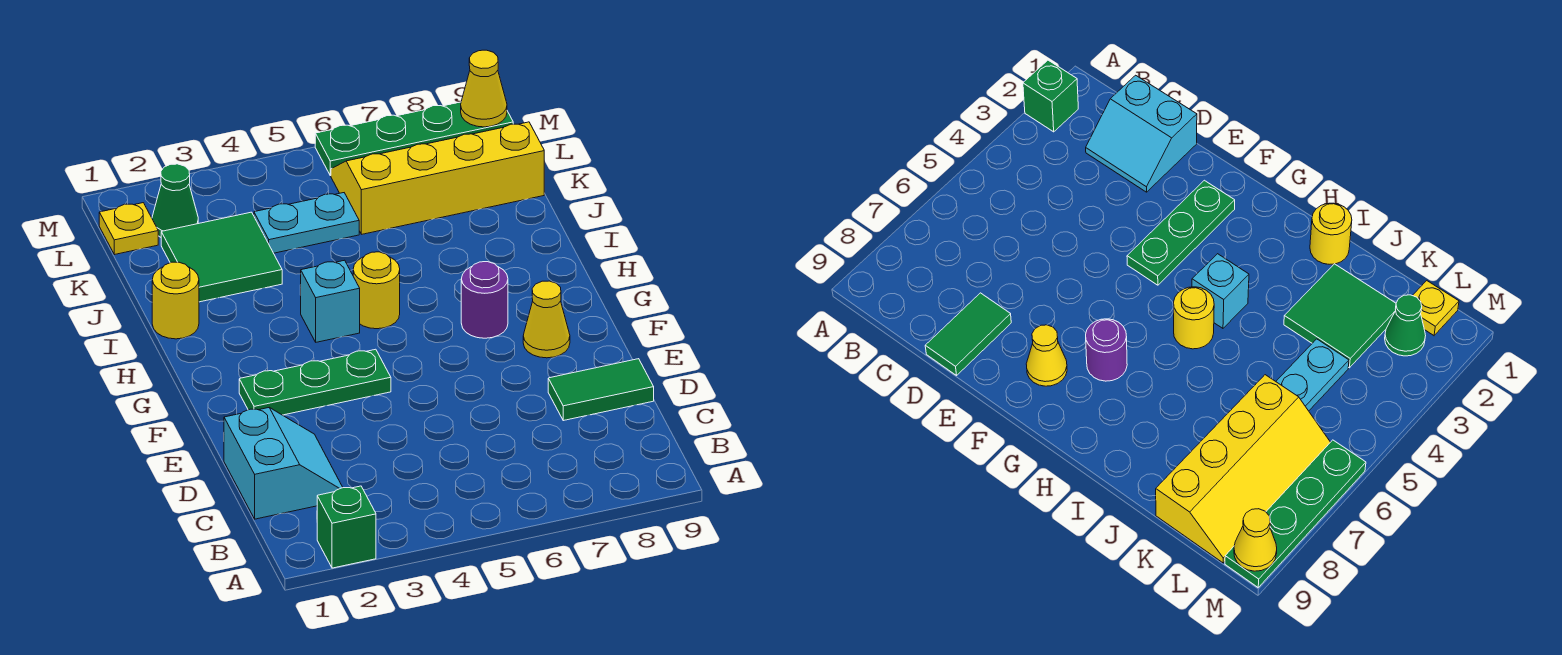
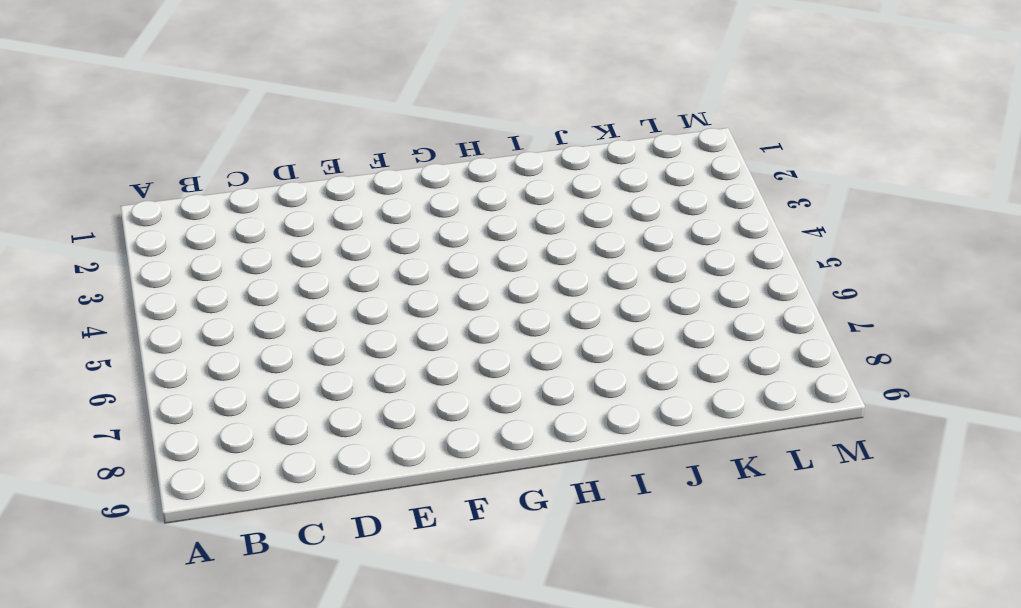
none -> green brick A2 level 1
none -> cyan slope C1:D2 level 1 top 1
none -> green tile D8:D9 level 1

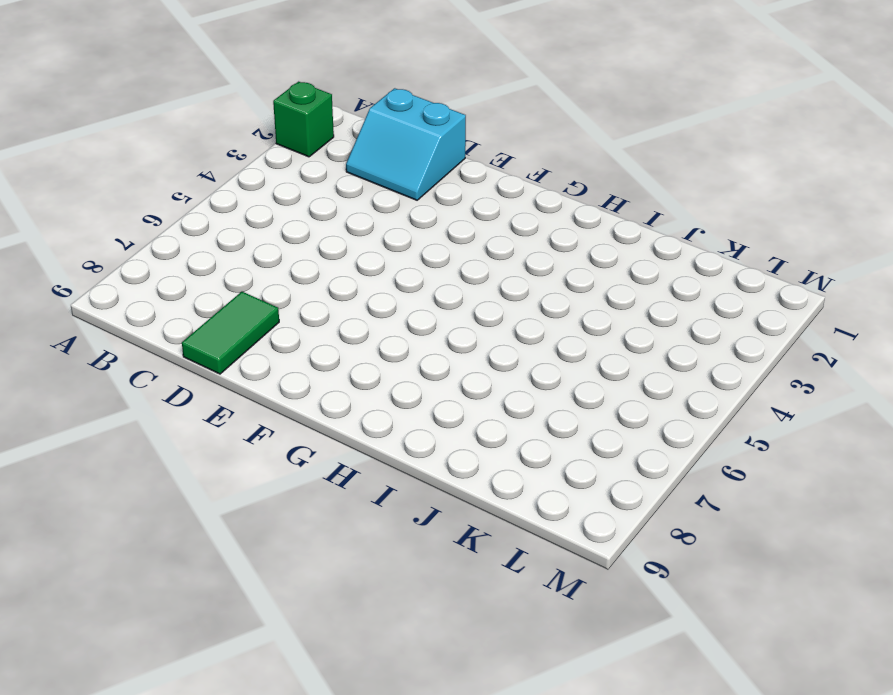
none -> green plate F2:F4 level 1
none -> yellow cone F8 level 1
none -> purple round brick G7 level 1

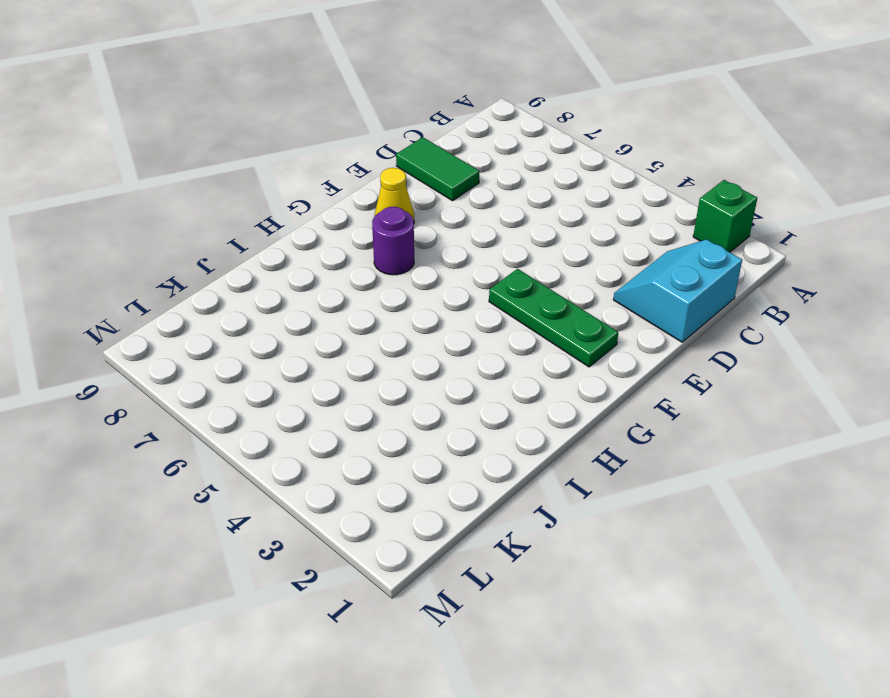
none -> cyan brick H4 level 1
none -> yellow round brick H5 level 1
none -> yellow round brick I1 level 1

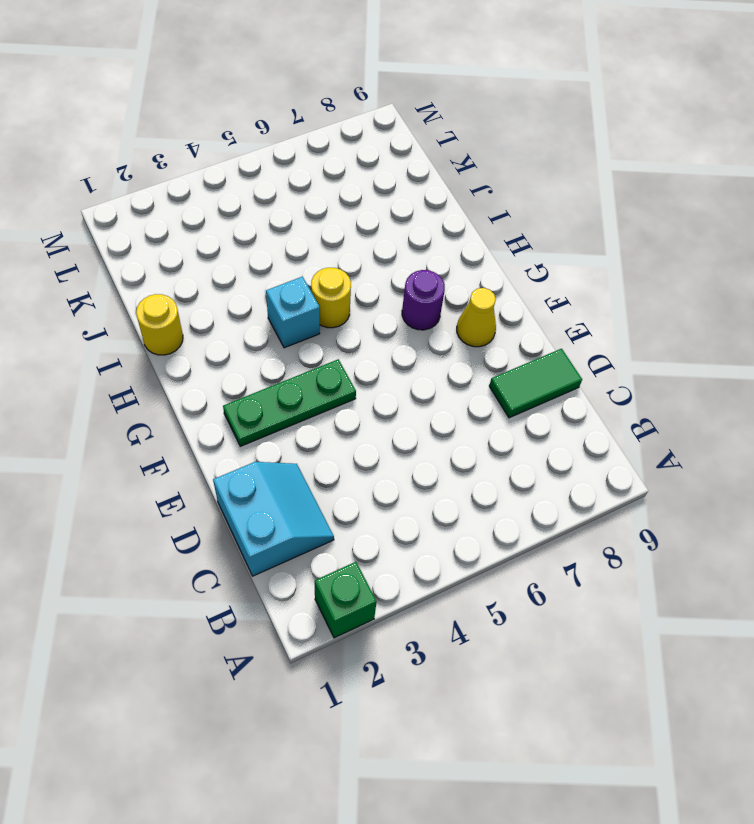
none -> green tile J2:K3 level 1
none -> cyan plate K4:K5 level 1
none -> yellow slope K6:L9 level 1 top K

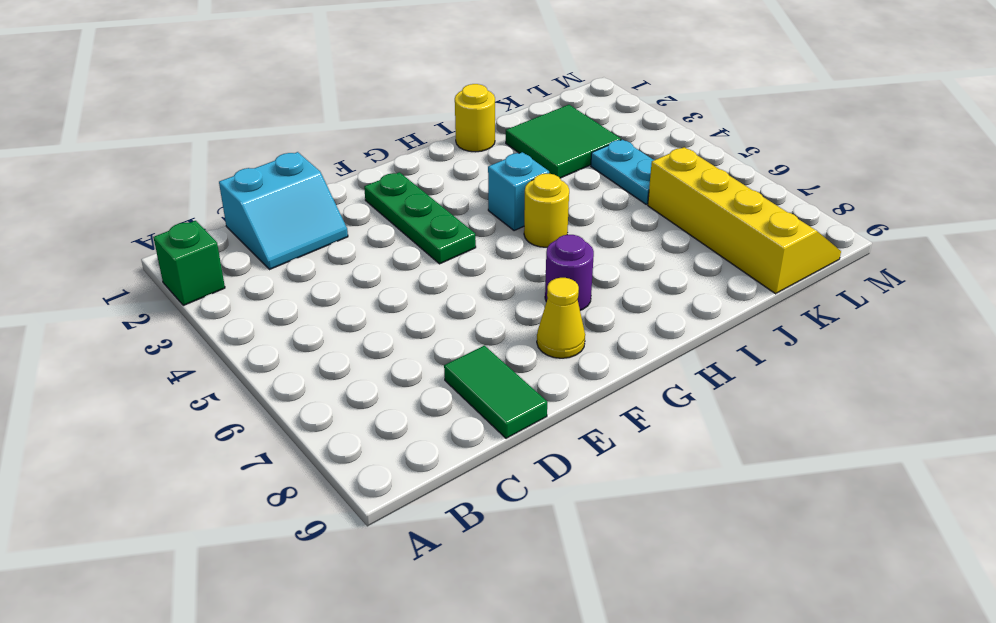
none -> yellow plate L1 level 1
none -> green cone L2 level 1
none -> green plate M6:M9 level 1

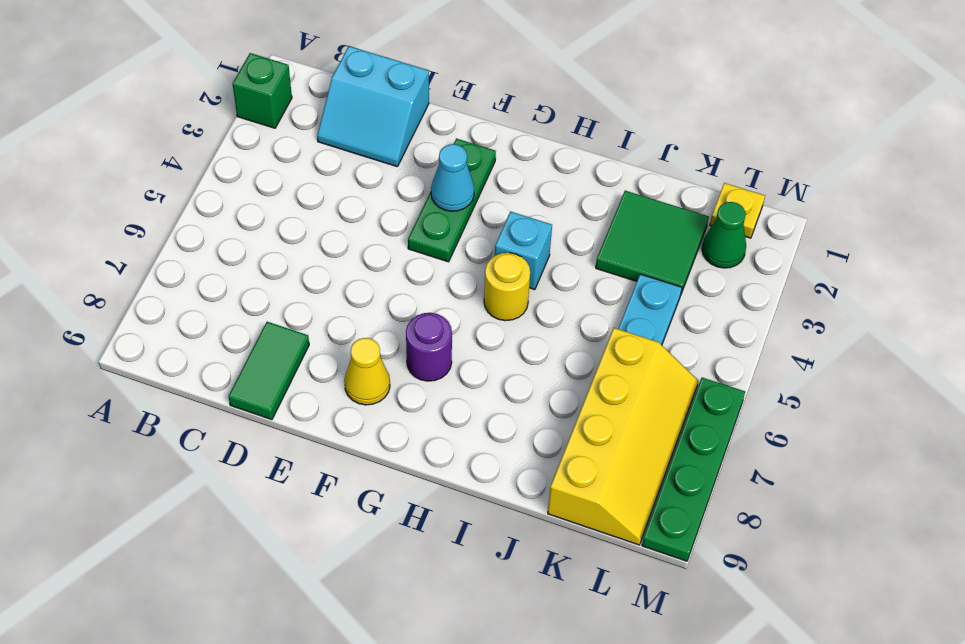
cyan cone F3 level 2 -> none
none -> yellow round brick I1 level 1
none -> yellow cone M9 level 2

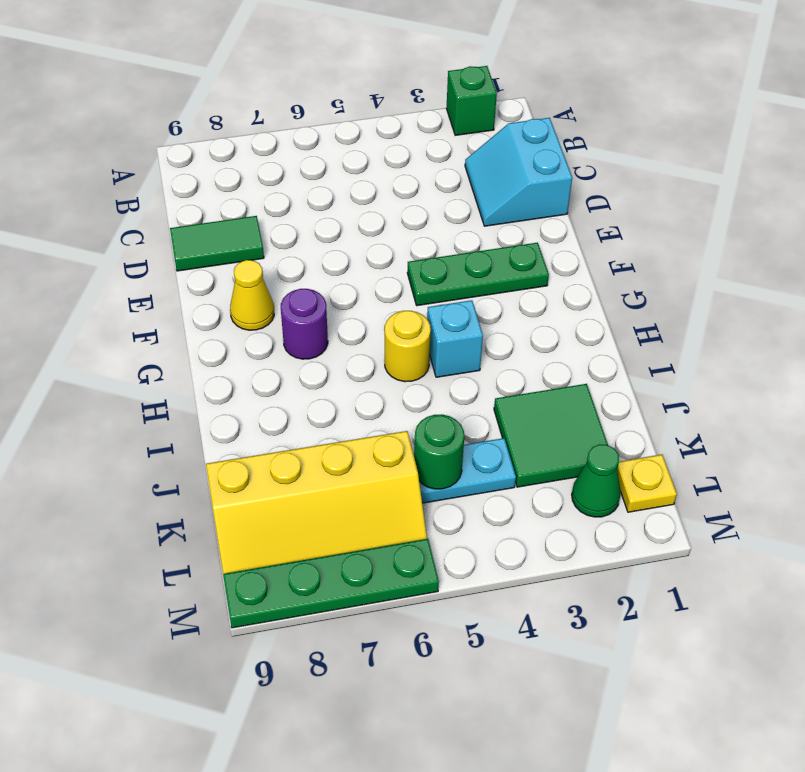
green round brick K5 level 2 -> none
none -> yellow round brick I1 level 1
none -> yellow cone M9 level 2

